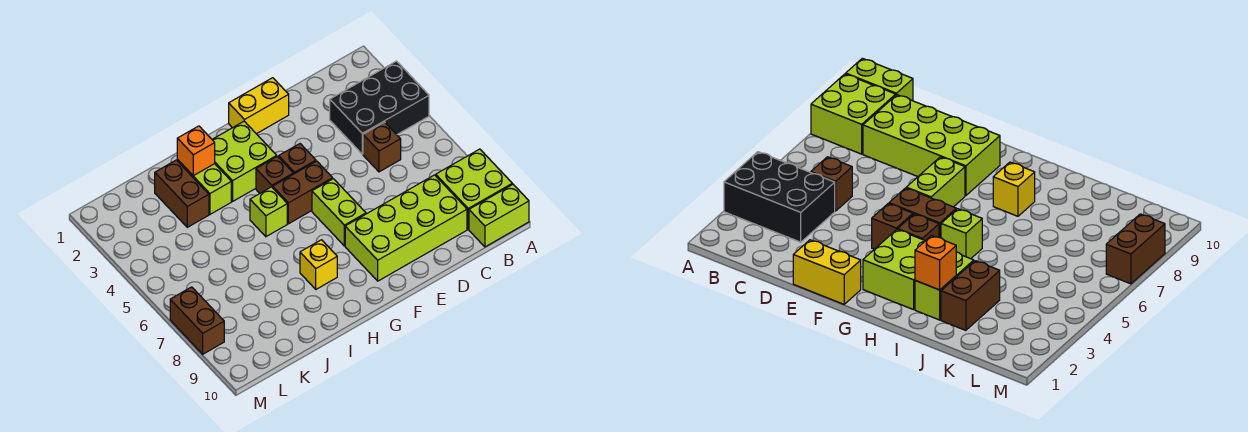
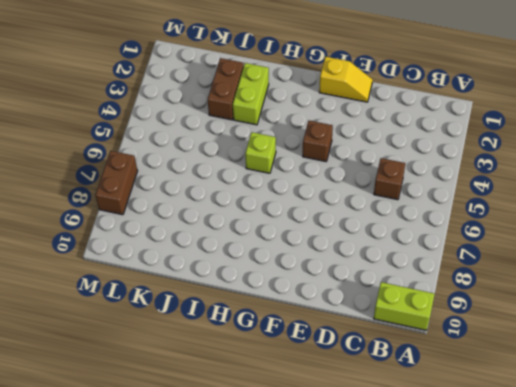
yellow slope E1:F1 level 1 top F -> yellow brick E1:F1 level 1
none -> black brick A3:C4 level 1
none -> lime brick A8:B9 level 1
none -> lime brick C8:F9 level 1

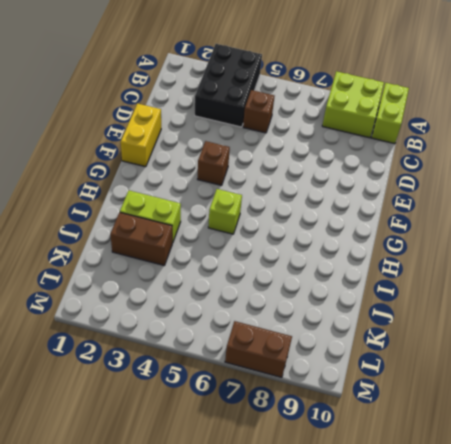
none -> lime brick C8:F9 level 1
none -> brown brick F5:G5 level 1
none -> lime brick F6:F7 level 1

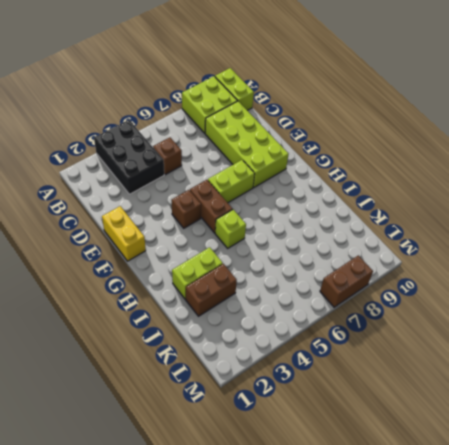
none -> lime brick G2:H3 level 1
none -> brown brick G4 level 1
none -> yellow brick H8 level 1

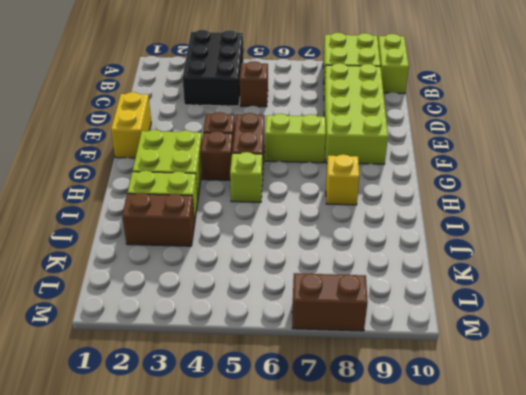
none -> orange brick I2 level 2

